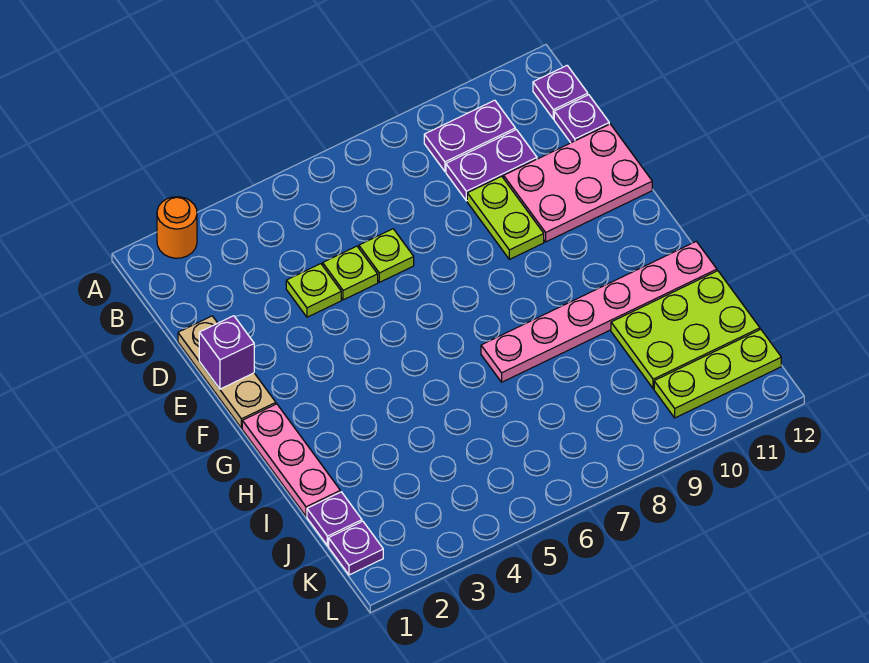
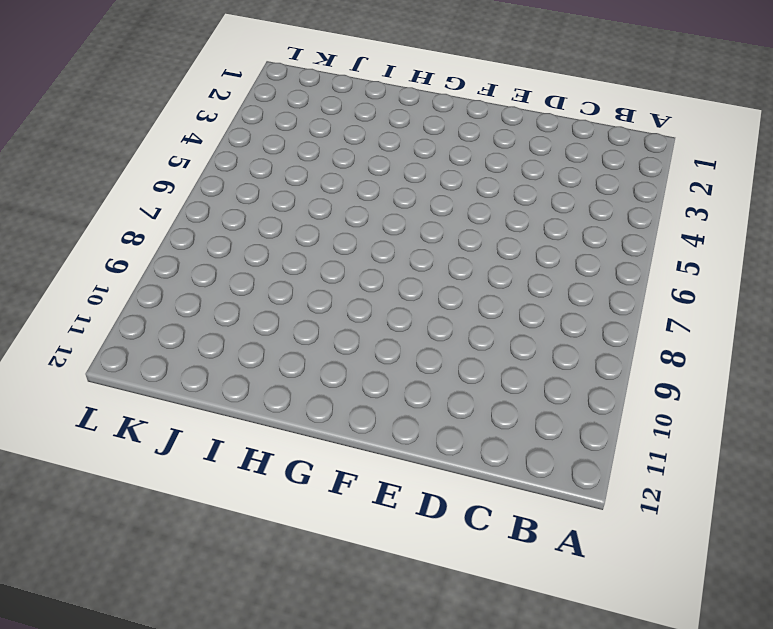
none -> orange round brick A2 level 1
none -> purple plate B9:B10 level 1
none -> purple plate B12 level 1

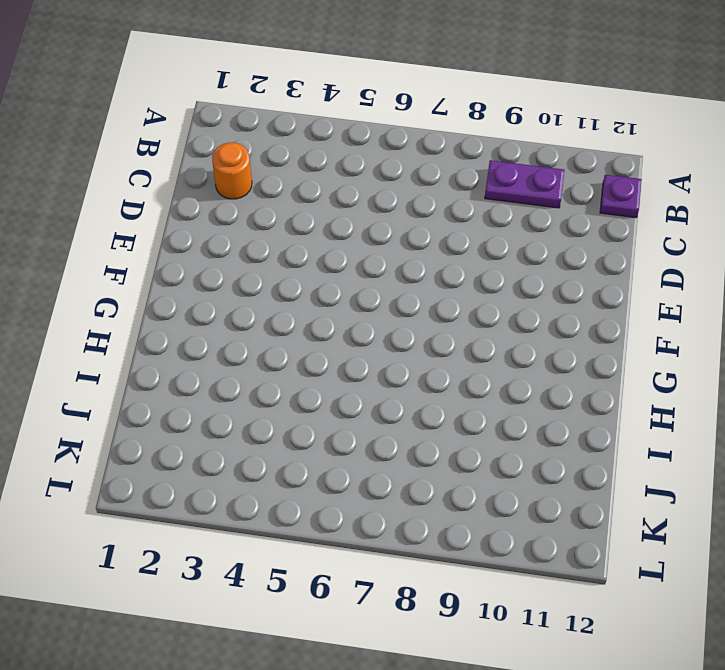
orange round brick C2 level 1 -> orange round brick A2 level 1
none -> purple plate C9:C10 level 1
none -> purple plate C12 level 1
none -> tan plate D1:F1 level 1

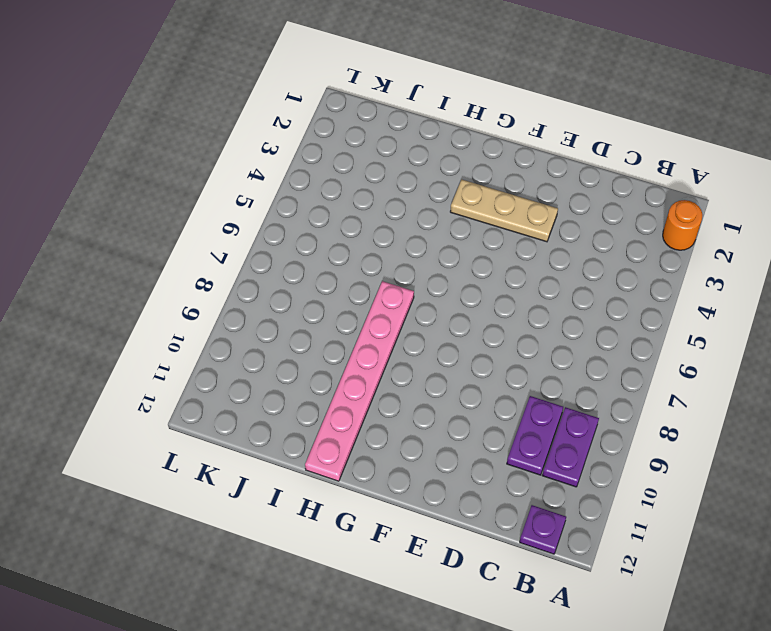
tan plate E3:G3 level 1 -> tan plate D1:F1 level 1
none -> purple plate C12 level 1
none -> lime plate D4 level 1
none -> lime plate D5 level 1

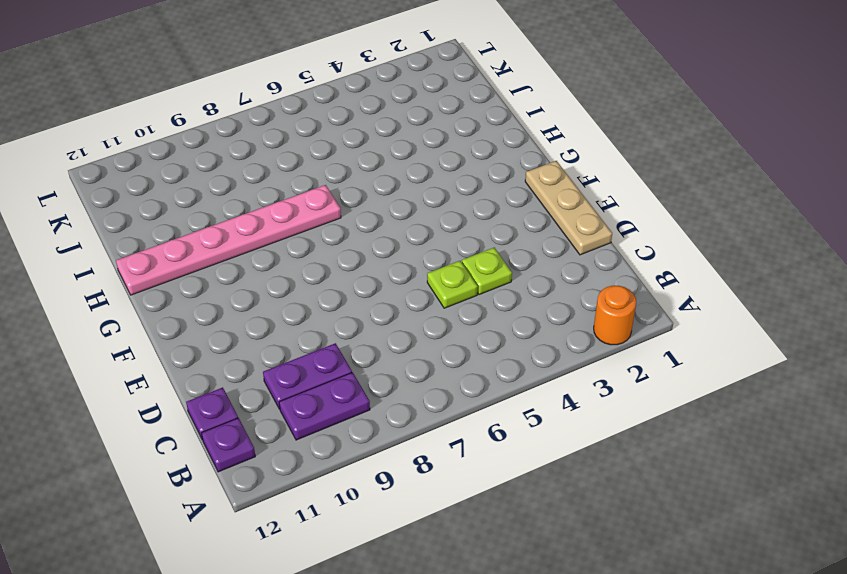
none -> lime plate D6 level 1
none -> lime plate D9:E9 level 1
none -> pink plate D10:E12 level 1

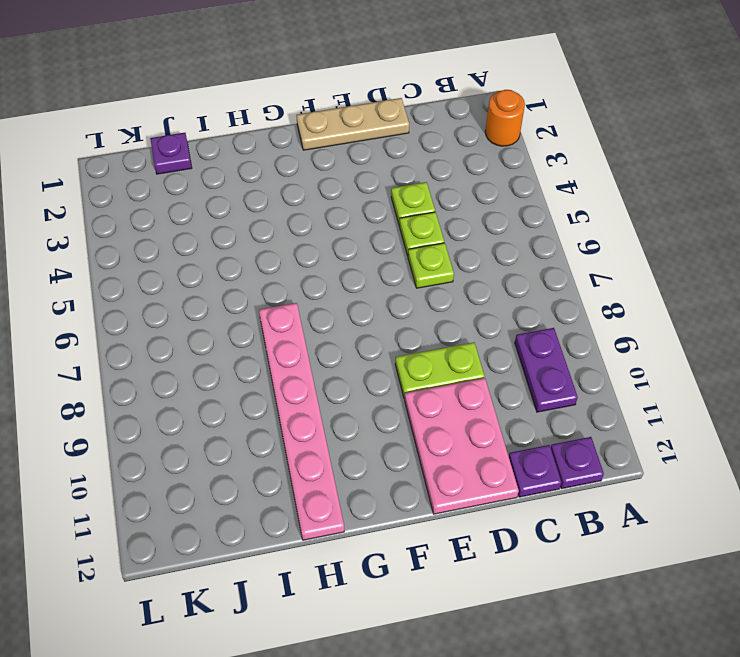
none -> purple plate C9:C10 level 1
none -> pink plate G1:I1 level 1
none -> lime plate I10:J12 level 1

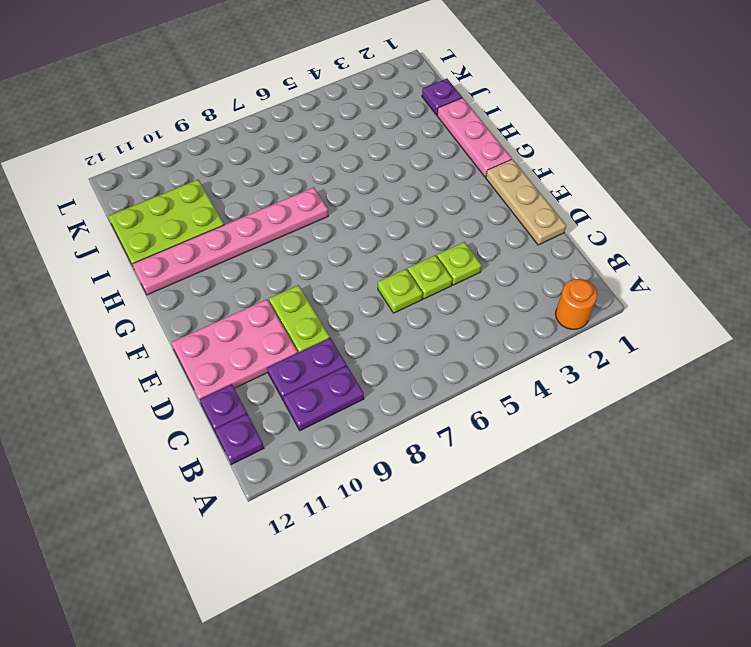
none -> purple plate K1 level 1
none -> lime plate K10:K12 level 1
none -> purple brick E1 level 2

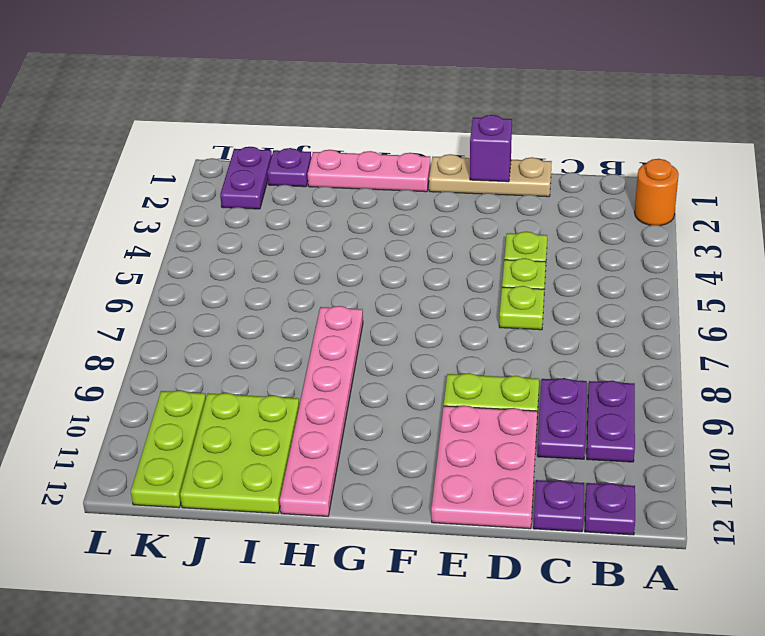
purple plate K1:K2 level 1 -> purple plate K1 level 1

